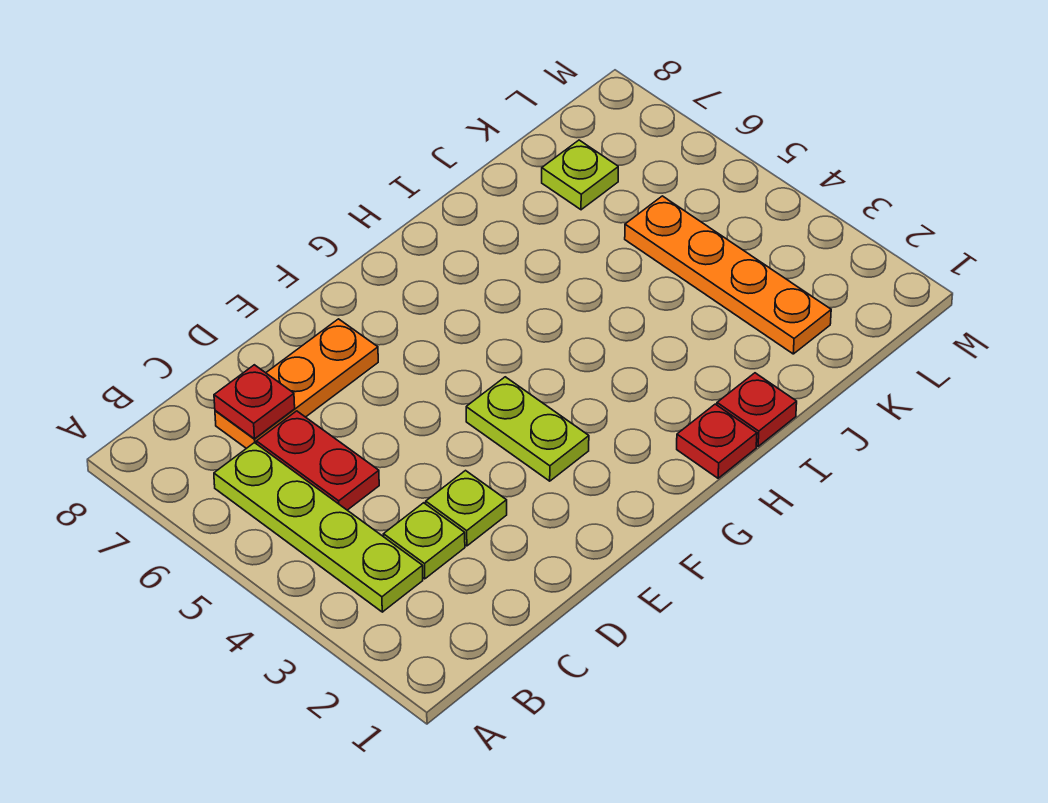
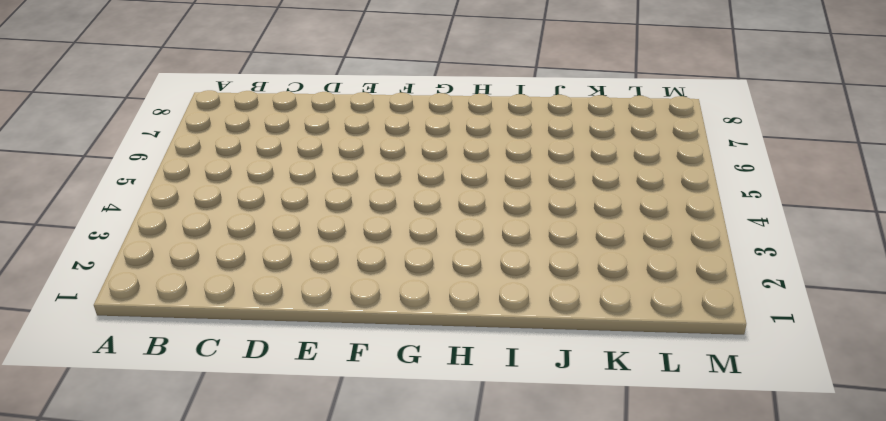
none -> lime plate B3:B6 level 1
none -> lime plate C3 level 1

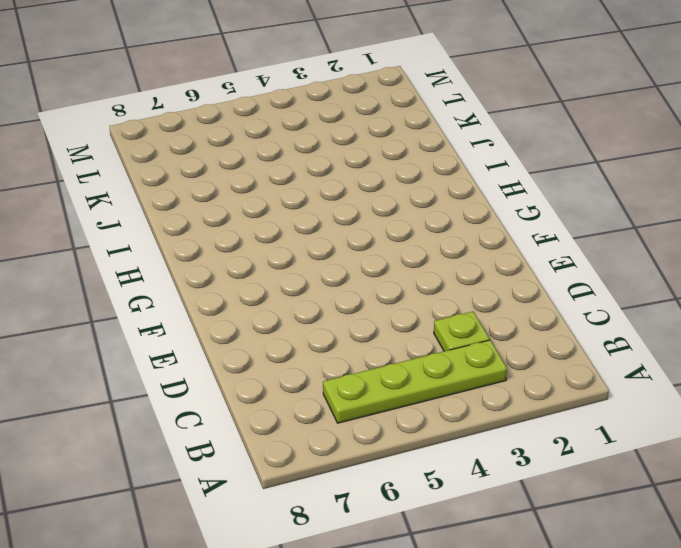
none -> red plate C5:C6 level 1
none -> orange plate C7:E7 level 1

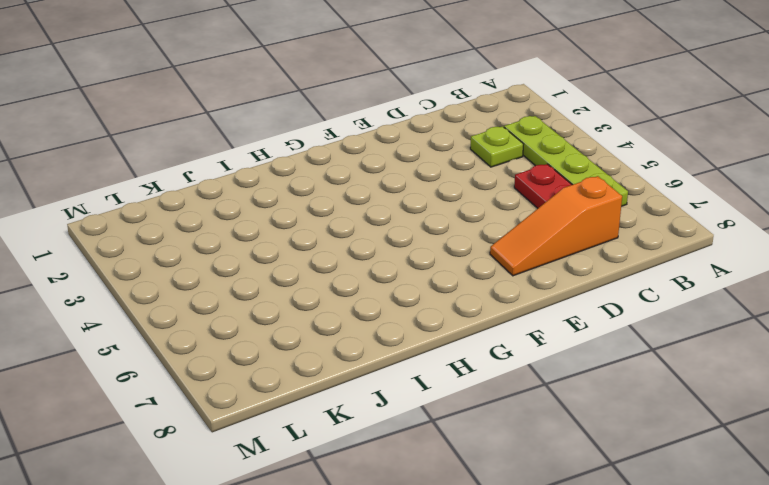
orange slope C7:E7 level 1 top C -> orange plate C7:E7 level 1
none -> lime plate D3 level 1
none -> lime plate F3:F4 level 1

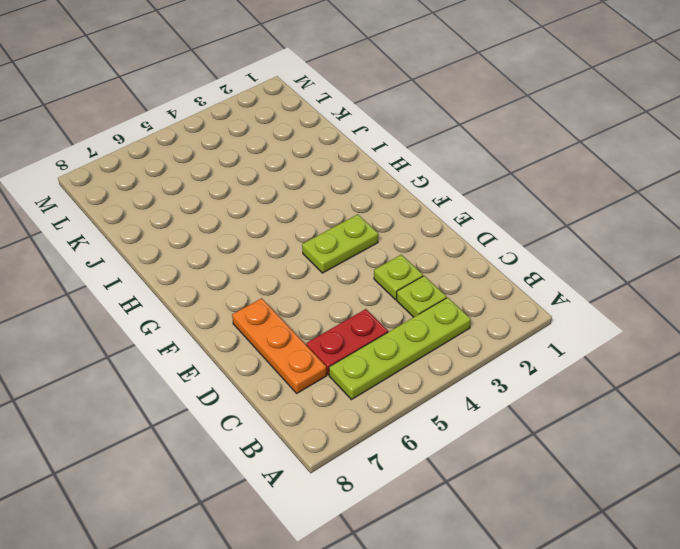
none -> red plate H1 level 1
none -> red plate I1 level 1

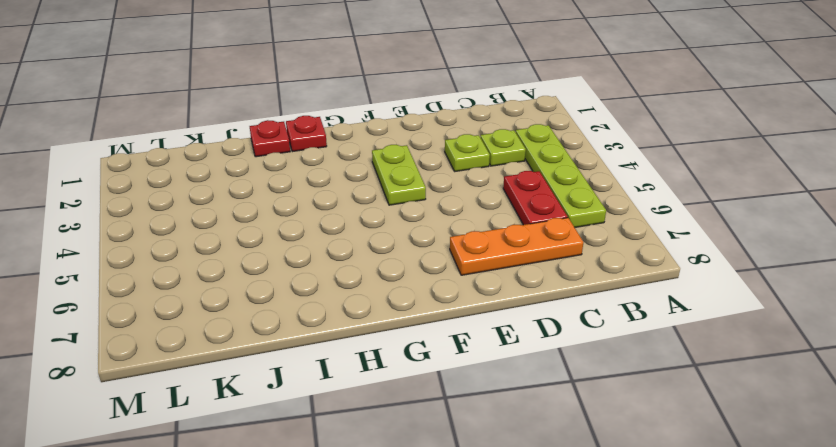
none -> orange plate K2:K5 level 1
none -> lime plate K7 level 1

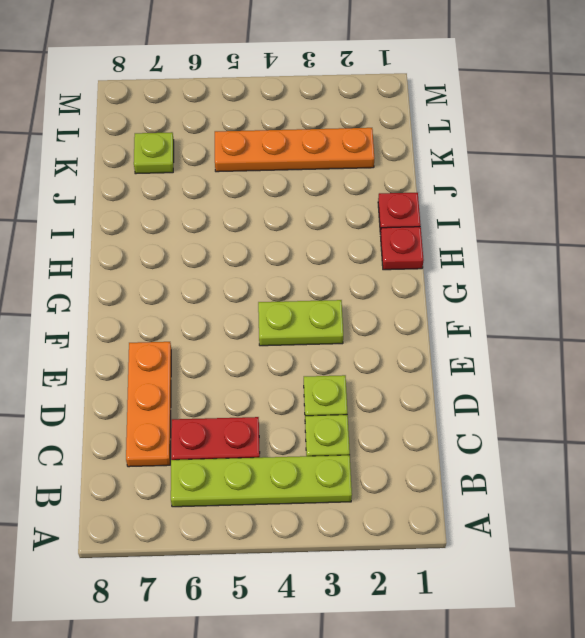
none -> red plate C7 level 2

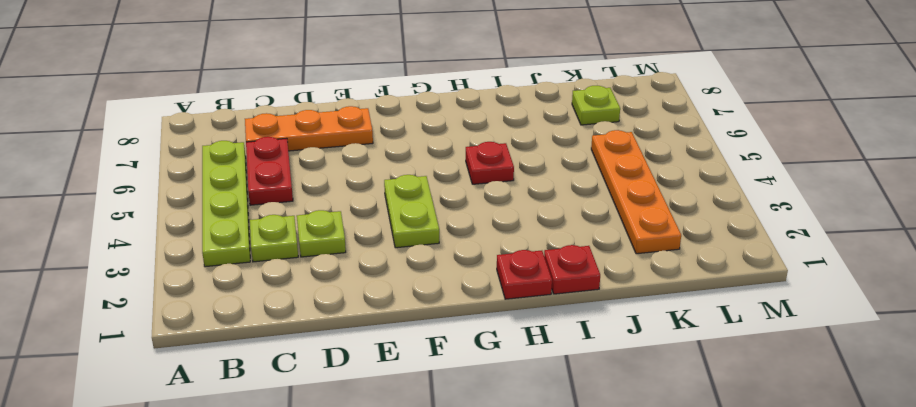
red plate H5 level 1 -> red plate C7 level 2

